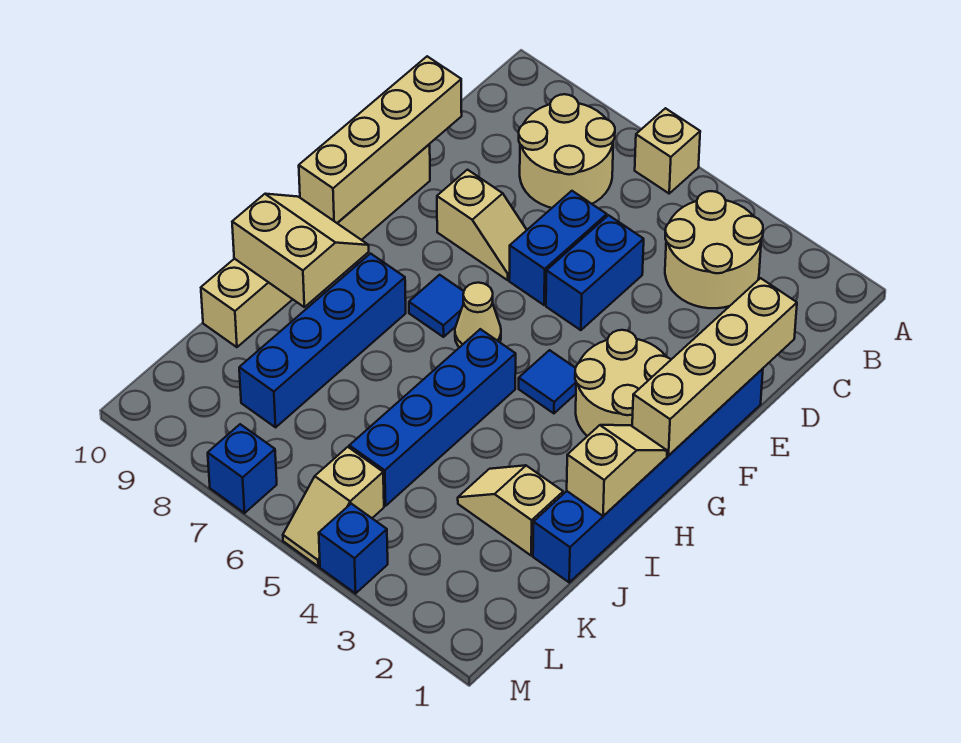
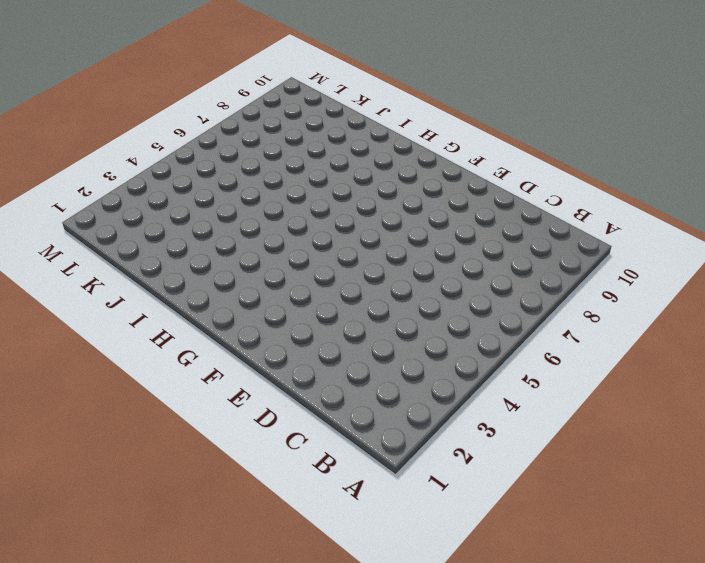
none -> tan brick A6 level 1
none -> tan round brick B3:C4 level 1
none -> tan round brick B7:C8 level 1

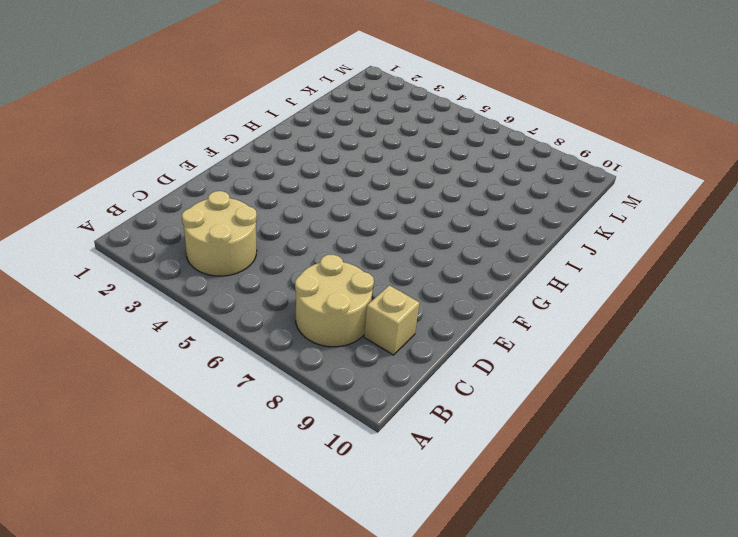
tan brick C9 level 1 -> tan brick A6 level 1
none -> blue brick D5:E5 level 1
none -> blue brick D6:E6 level 1
none -> blue brick E1:J1 level 1

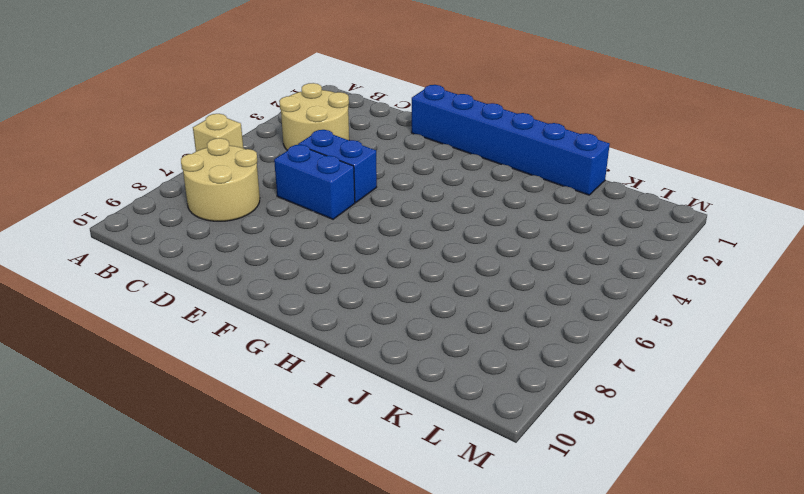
none -> tan slope E7:E8 level 1 top 8
none -> tan brick E10:J10 level 1
none -> tan round brick F2:G3 level 1

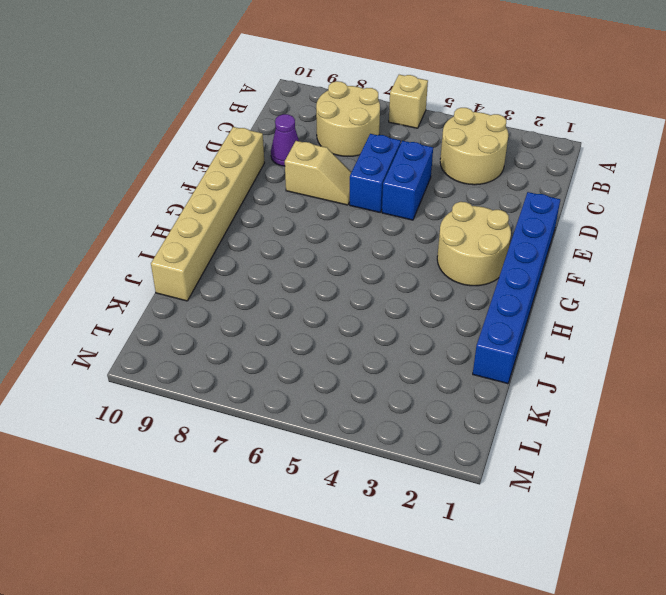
purple cone D9 level 1 -> none
none -> blue tile G4 level 1
none -> tan cone G6 level 1
none -> blue tile G7 level 1

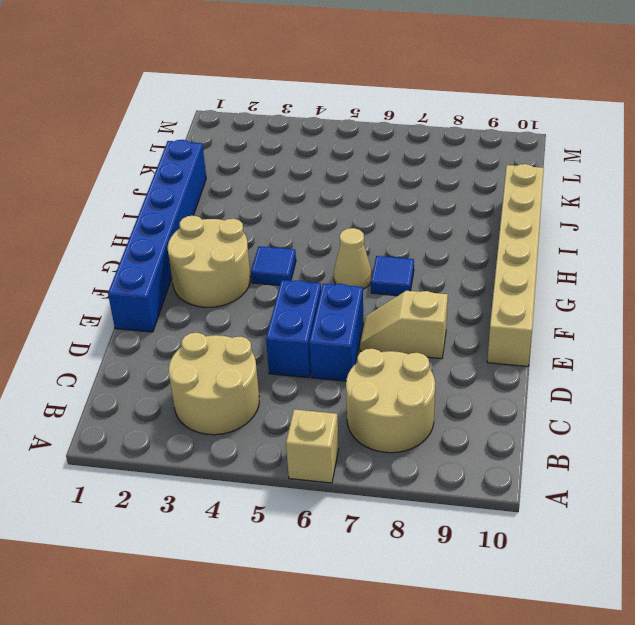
none -> blue brick H5:K5 level 1
none -> blue brick H8:K8 level 1
none -> tan slope J2:J3 level 1 top 2

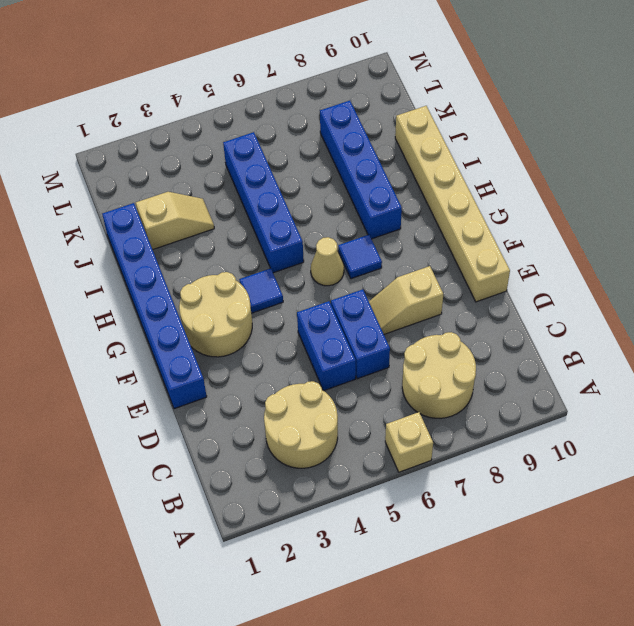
none -> tan slope L5:M5 level 1 top L
none -> blue brick M4 level 1
none -> blue brick M7 level 1

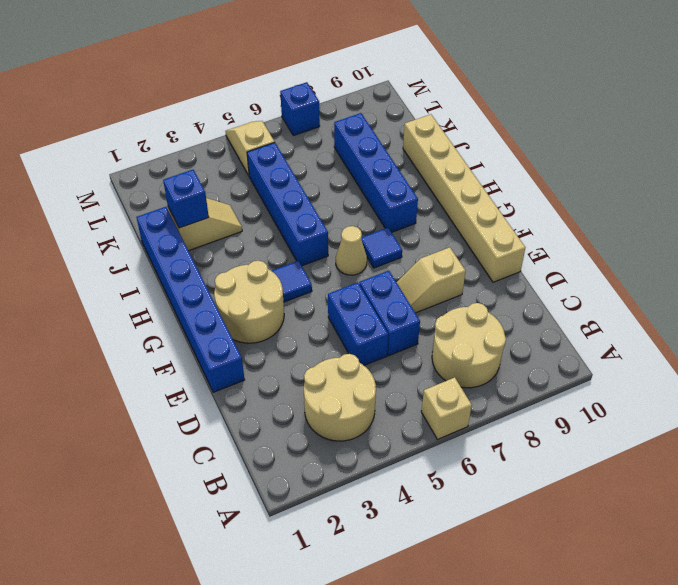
blue brick J2 level 2 -> blue brick M4 level 1
none -> tan brick D1:G1 level 2
none -> tan brick D10:G10 level 2
none -> tan slope H1:I1 level 2 top I

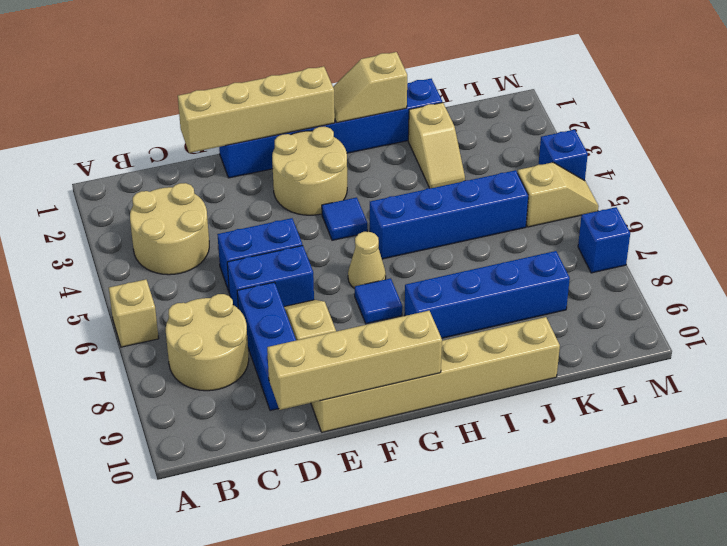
blue brick D7:D9 level 1 -> none
none -> tan slope H9:I10 level 2 top I

